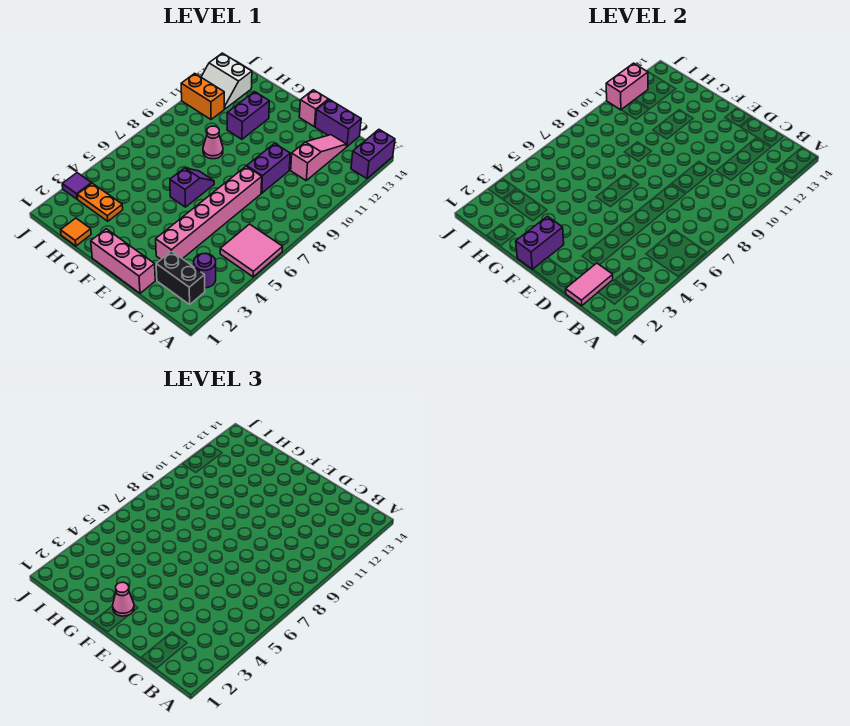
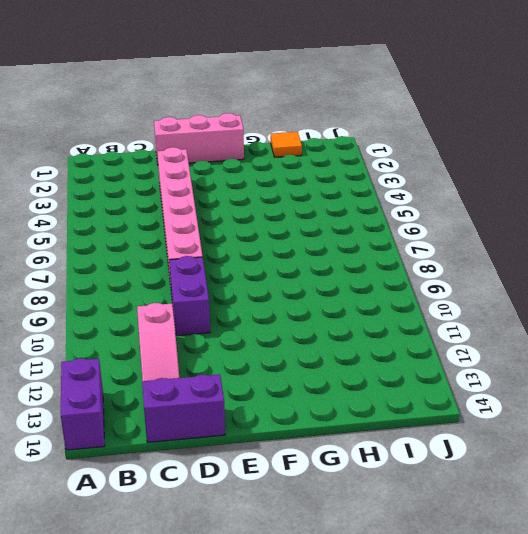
none -> pink tile A5:B6 level 1
none -> black brick B2:C2 level 1
none -> purple round brick B3 level 1

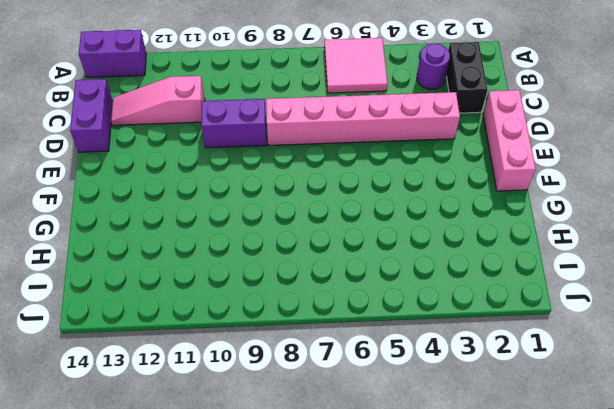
none -> pink brick E14 level 1
none -> purple slope F6:F7 level 1 top 6
none -> pink cone G9 level 1

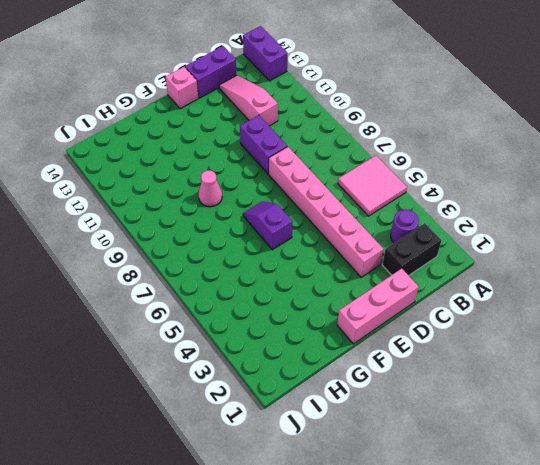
none -> purple brick G11:G12 level 1
none -> orange tile H1 level 1
none -> orange plate H3:I3 level 1

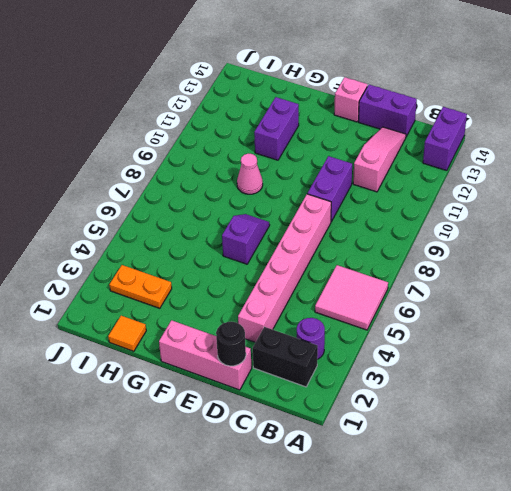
black round brick D1 level 2 -> none
none -> orange brick I11:J11 level 1
none -> white slope I12:J13 level 1 top 13
none -> purple tile J3 level 1

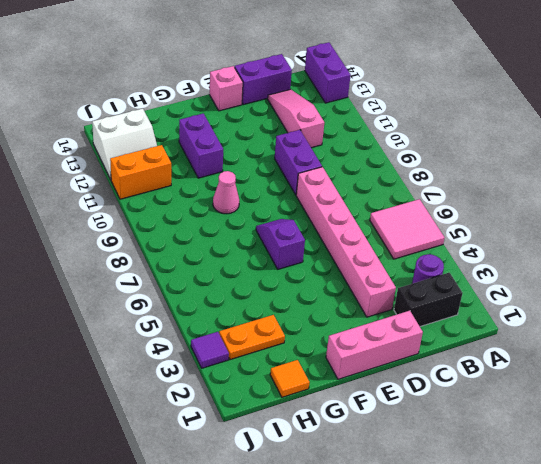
none -> pink tile C1:C2 level 2
none -> purple brick F1:F2 level 2
none -> pink brick J11:J12 level 2

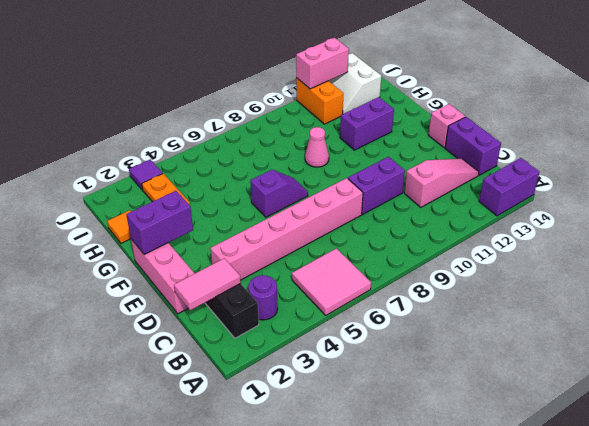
none -> pink cone F2 level 3

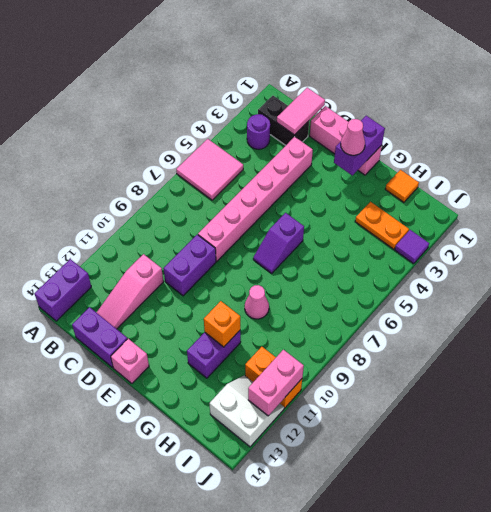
orange brick G11 level 2 -> none

